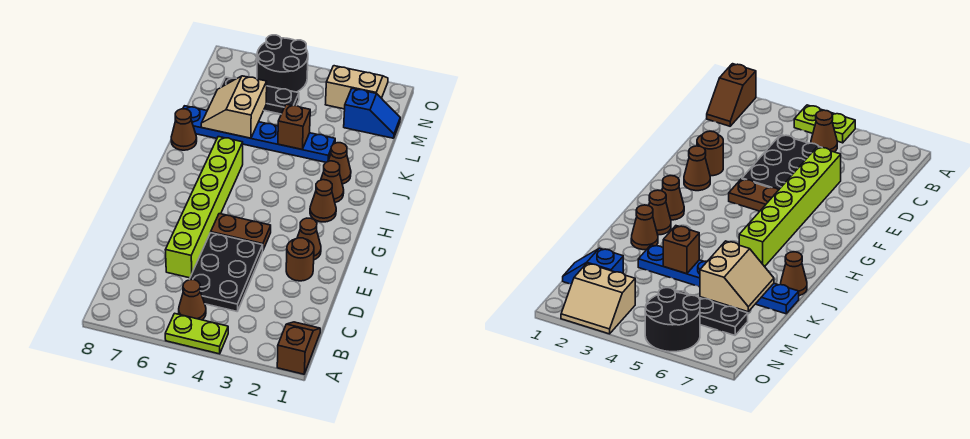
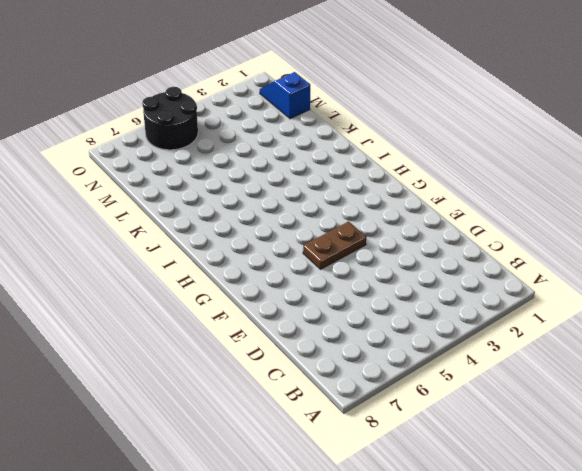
blue slope M1:N1 level 1 top M -> blue slope M1:M2 level 1 top 2
none -> brown slope A1:B1 level 1 top A
none -> lime plate A4:A5 level 1
none -> brown cone B5 level 1

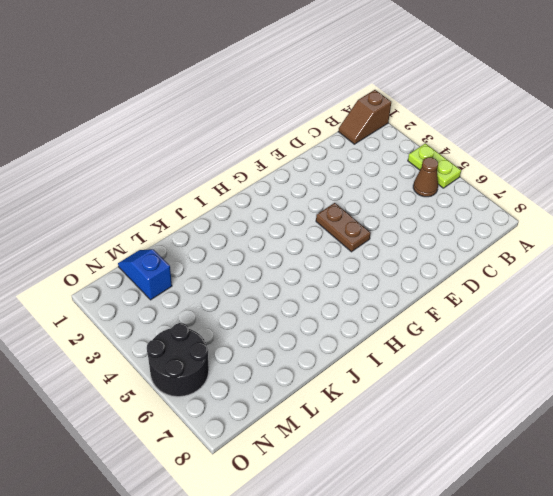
none -> black plate C4:E5 level 1
none -> lime brick D6:I6 level 1
none -> brown round brick E2 level 1

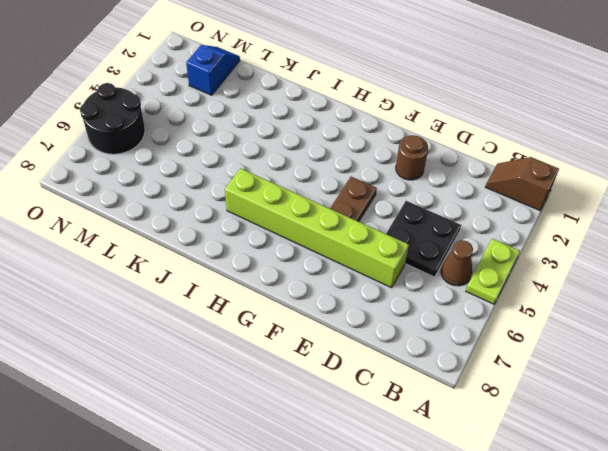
black plate C4:D5 level 1 -> black plate C4:E5 level 1
none -> brown cone F2 level 1
none -> brown cone H2 level 1
none -> brown cone I2 level 1

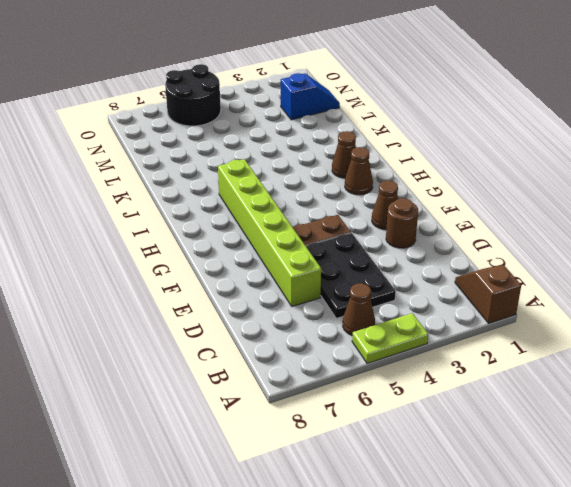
none -> brown cone J2 level 1
none -> brown cone J8 level 1
none -> blue plate K3:K8 level 1

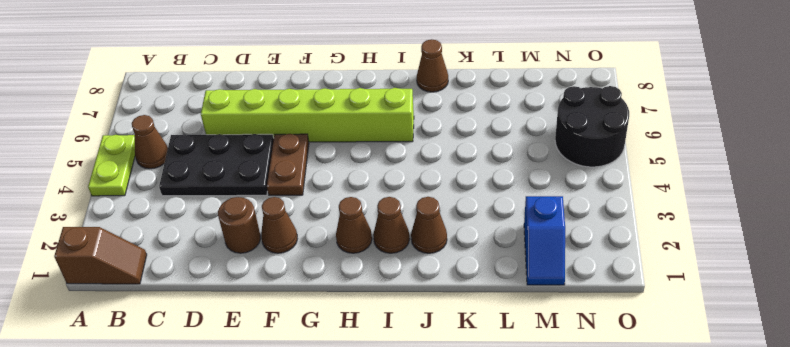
none -> blue plate K3:K8 level 1
none -> black plate M5:M7 level 1
none -> tan slope N2:O3 level 1 top N

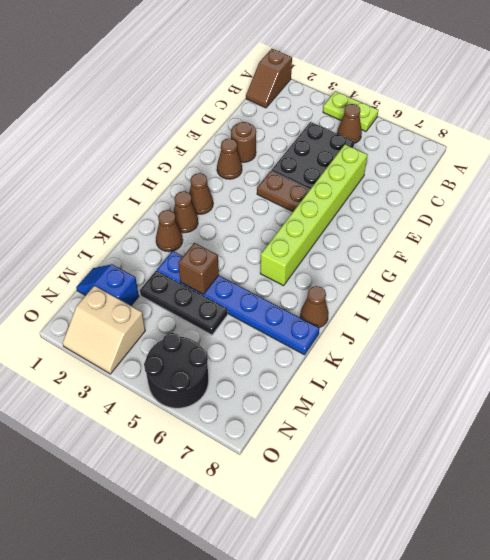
black plate L3:L5 level 1 -> black plate M5:M7 level 1
none -> tan slope K6:L7 level 2 top 6

